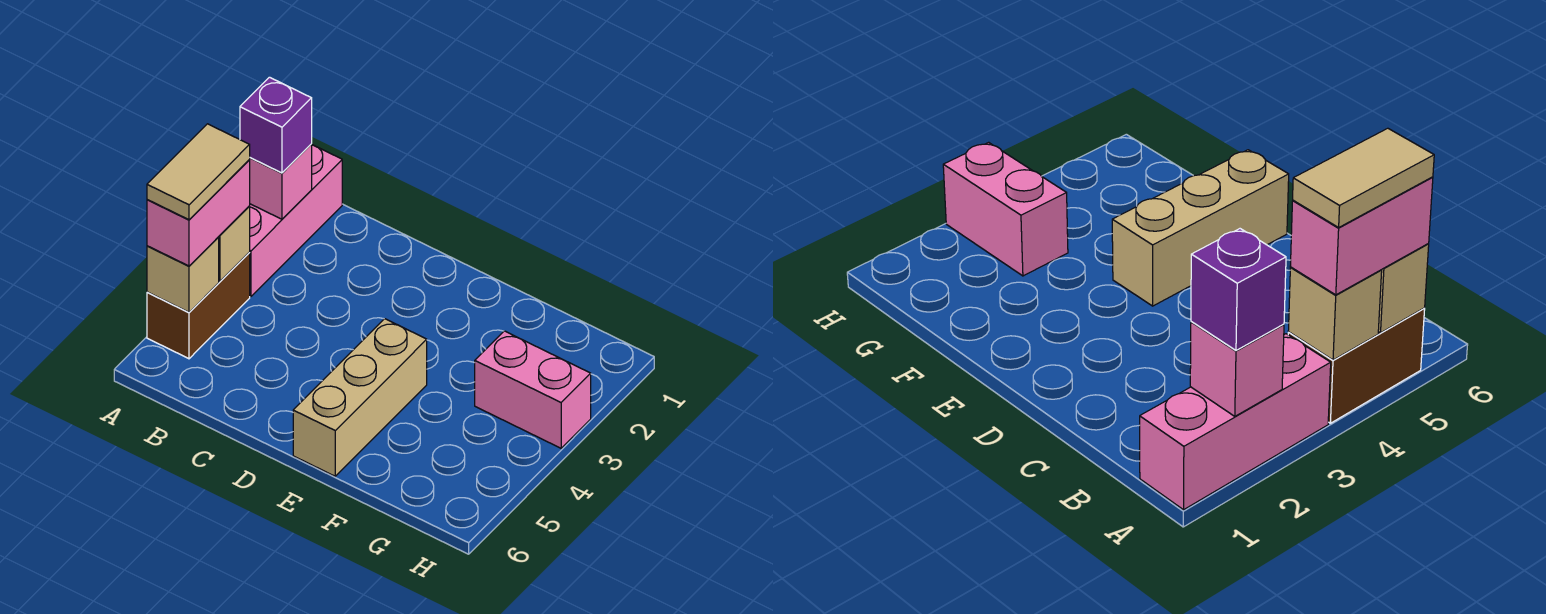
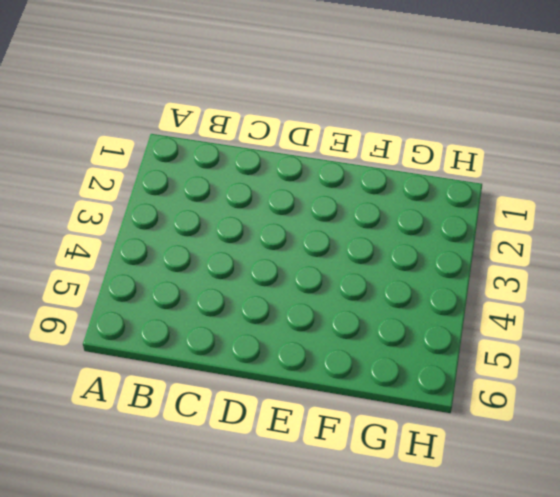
none -> pink brick A1:A3 level 1
none -> brown brick A4:A5 level 1

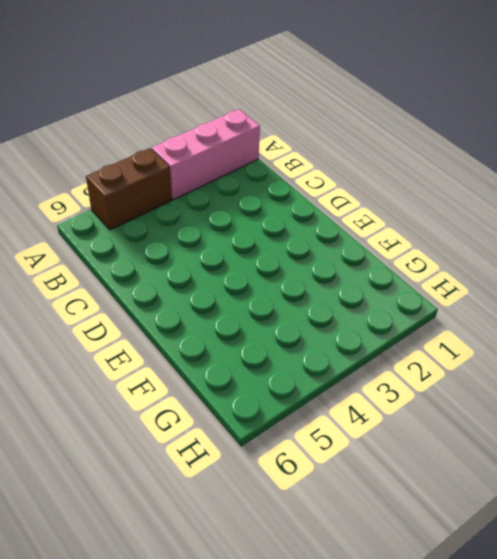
none -> tan brick E4:E6 level 1
none -> pink brick G3:H3 level 1

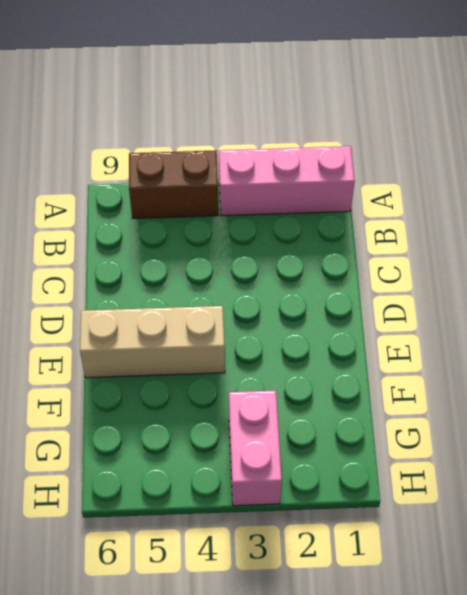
none -> pink brick A2 level 2
none -> tan brick A4 level 2

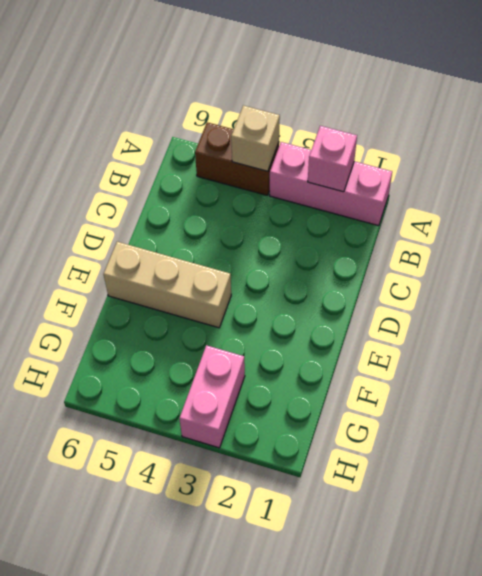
none -> tan brick A5 level 2
none -> purple brick A2 level 3

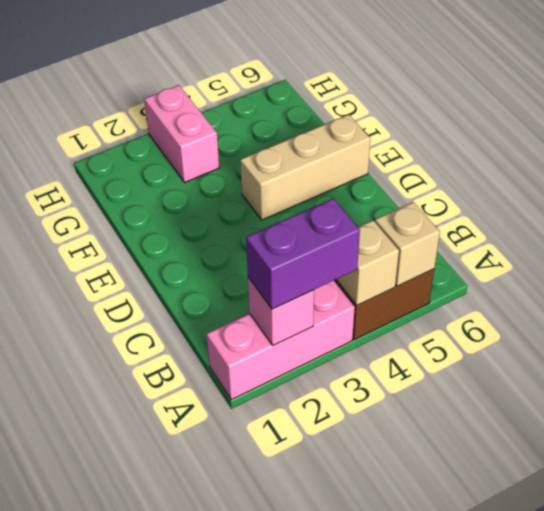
purple brick A2:A3 level 3 -> purple brick A2 level 3
none -> pink brick A4:A5 level 3
none -> tan tile A4:A5 level 4

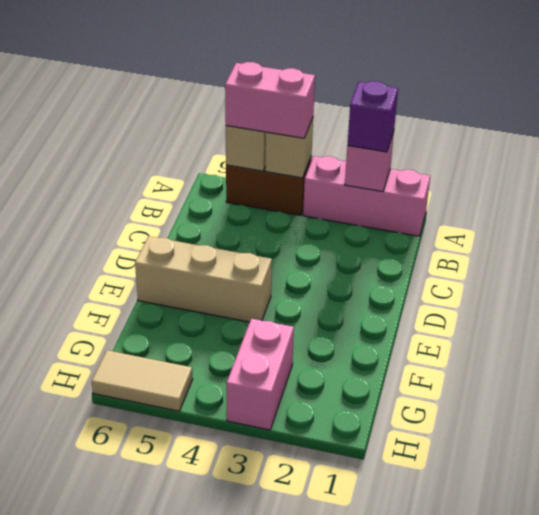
tan tile H5:H6 level 1 -> tan tile A4:A5 level 4

